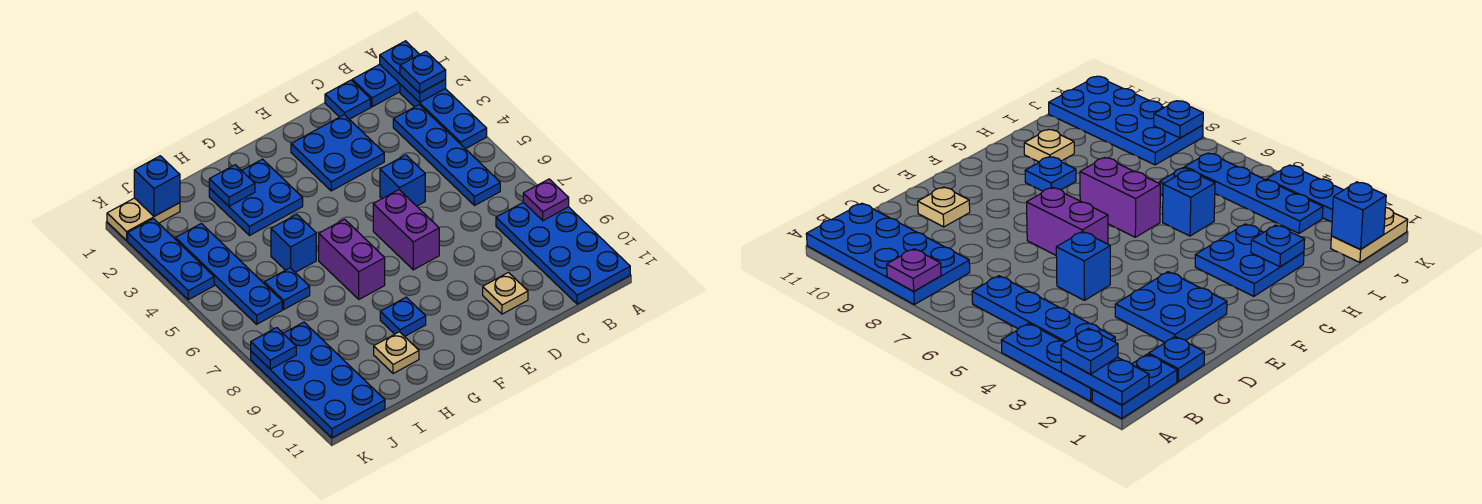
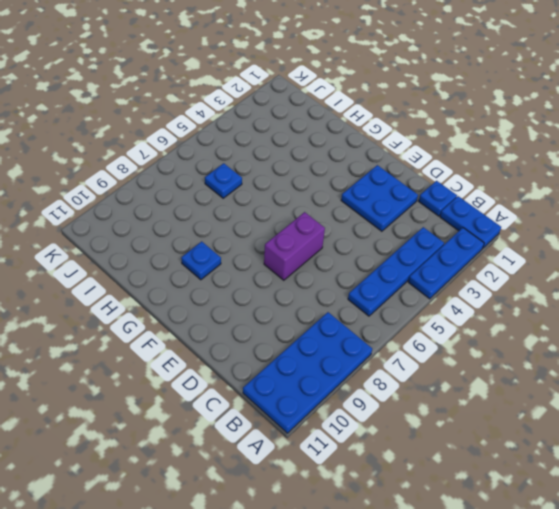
none -> blue brick D5 level 1
none -> tan plate D10 level 1
none -> blue plate G2:H3 level 1

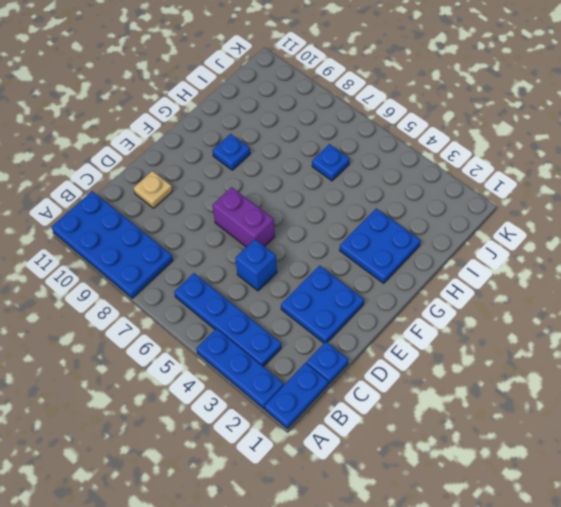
none -> purple brick G6:G7 level 1
none -> blue brick H5 level 1
none -> tan plate H10 level 1

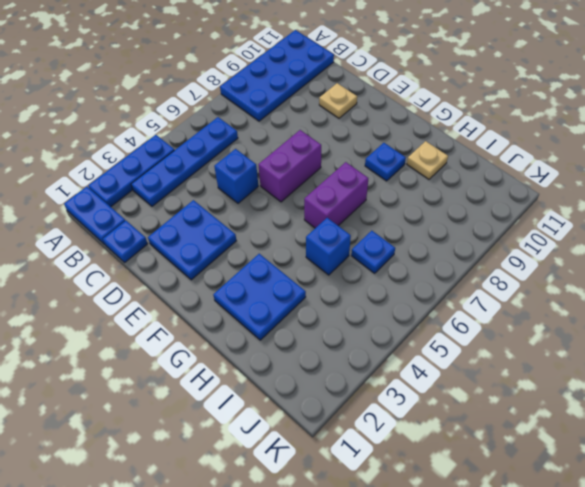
none -> tan plate J1:K1 level 1
none -> blue plate J3:J6 level 1
none -> blue plate J8:K11 level 1

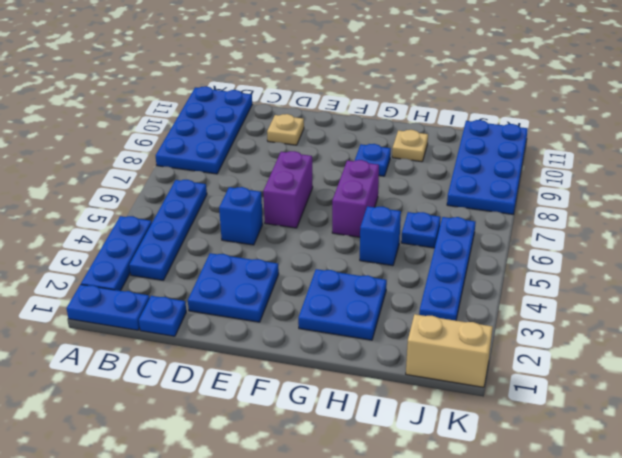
tan brick J1:K1 level 1 -> tan plate J1:K1 level 1
none -> blue plate K2:K4 level 1
none -> blue plate A1:A2 level 2
none -> purple plate A8 level 2

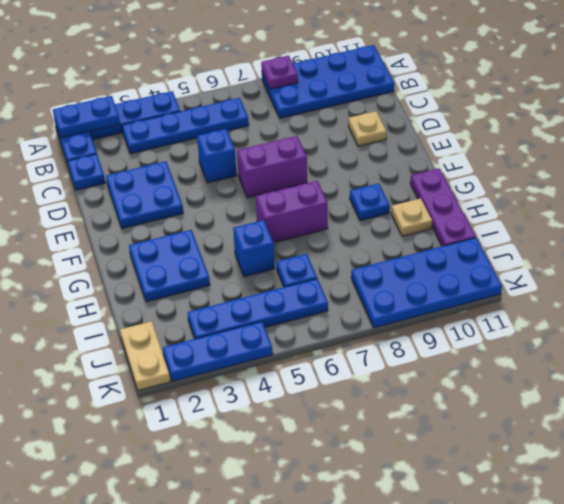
purple plate G11:I11 level 1 -> none
none -> blue plate H2 level 2
none -> blue brick J1 level 2
none -> blue plate K8 level 2

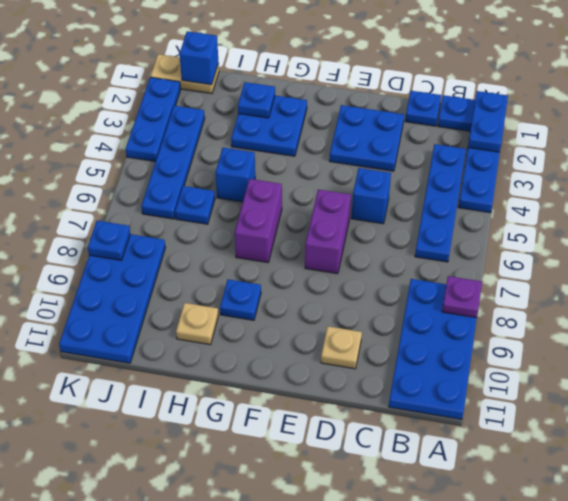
none -> blue plate A2 level 3

